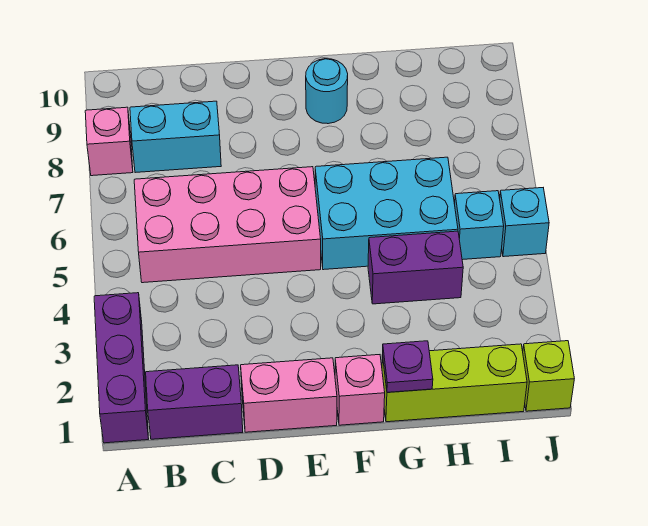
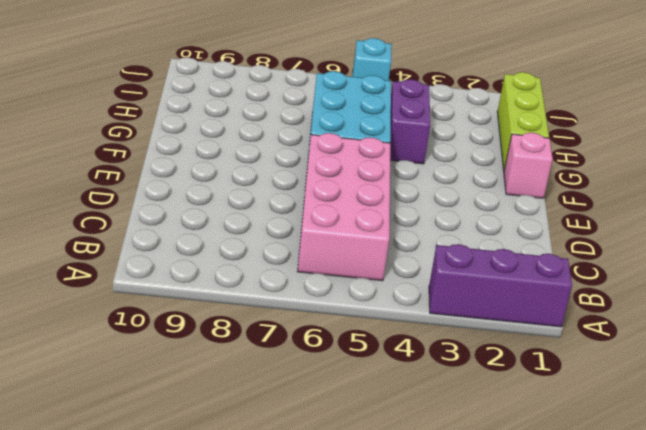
none -> pink brick A8 level 1
none -> purple brick B1:C1 level 1
none -> cyan brick B8:C8 level 1

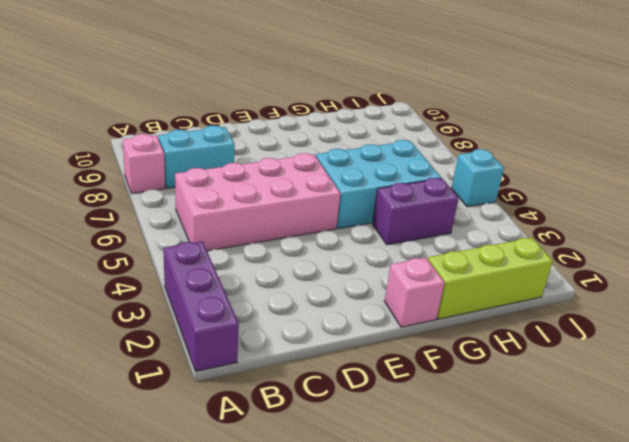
none -> purple brick B1:C1 level 1
none -> pink brick D1:E1 level 1
none -> cyan round brick F9 level 1

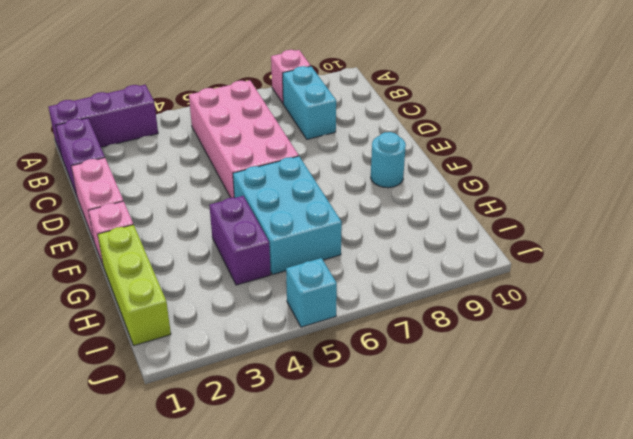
none -> cyan brick I5 level 1
none -> lime brick J1 level 1
none -> purple plate G1 level 2

